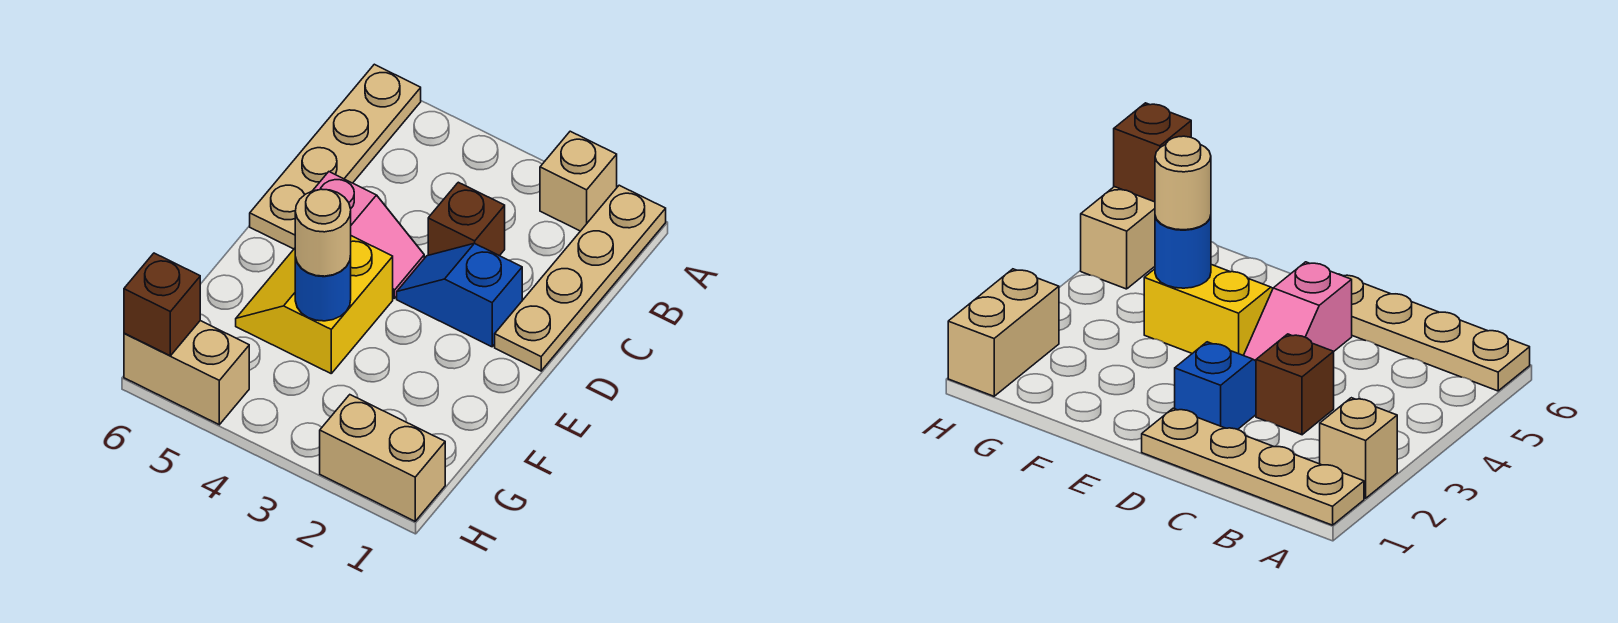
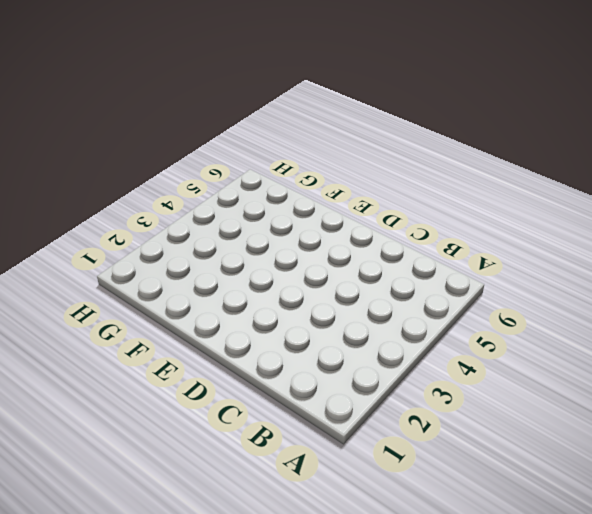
none -> tan plate A1:D1 level 1
none -> tan brick A2 level 1
none -> tan plate A6:D6 level 1

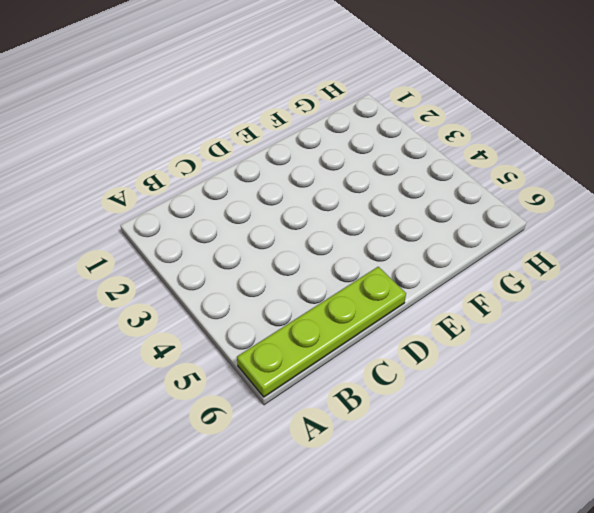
lime plate A6:D6 level 1 -> tan plate A6:D6 level 1
none -> tan plate A1:D1 level 1
none -> tan brick A2 level 1
none -> brown brick C3 level 1

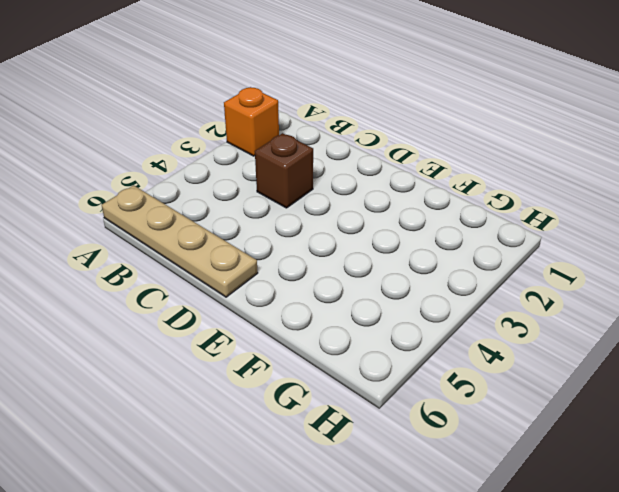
orange brick A2 level 1 -> tan brick A2 level 1
none -> tan plate A1:D1 level 1
none -> blue slope D2:D3 level 1 top 2
none -> pink slope D4:D5 level 1 top 5

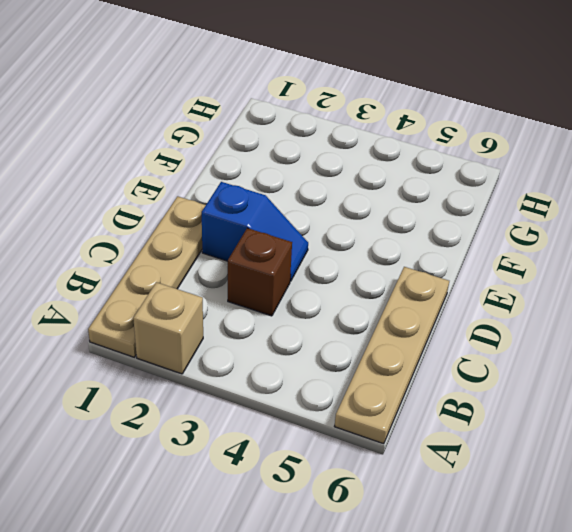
none -> pink slope D4:D5 level 1 top 5
none -> yellow slope E4:F5 level 1 top 4
none -> tan brick H1:H2 level 1

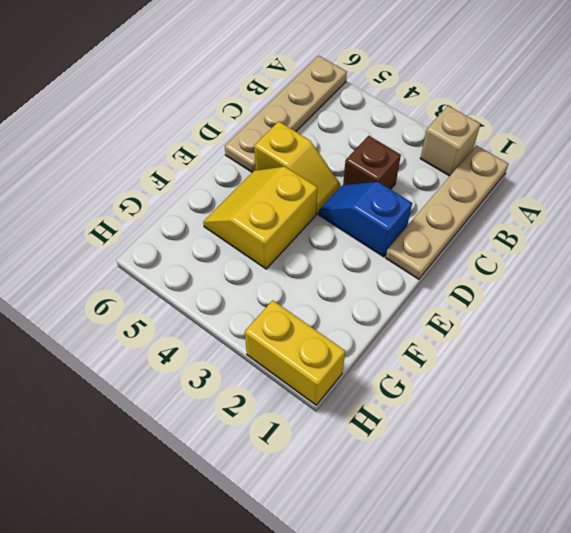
yellow slope D4:D5 level 1 top 5 -> pink slope D4:D5 level 1 top 5
yellow brick H1:H2 level 1 -> tan brick H1:H2 level 1
none -> tan brick H5:H6 level 1
none -> blue round brick F4 level 2
none -> brown brick H6 level 2

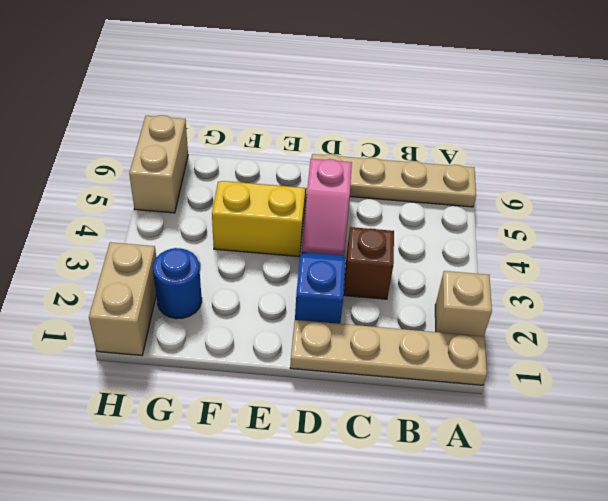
blue round brick G2 level 1 -> blue round brick F4 level 2
none -> brown brick H6 level 2
none -> tan round brick F4 level 3

